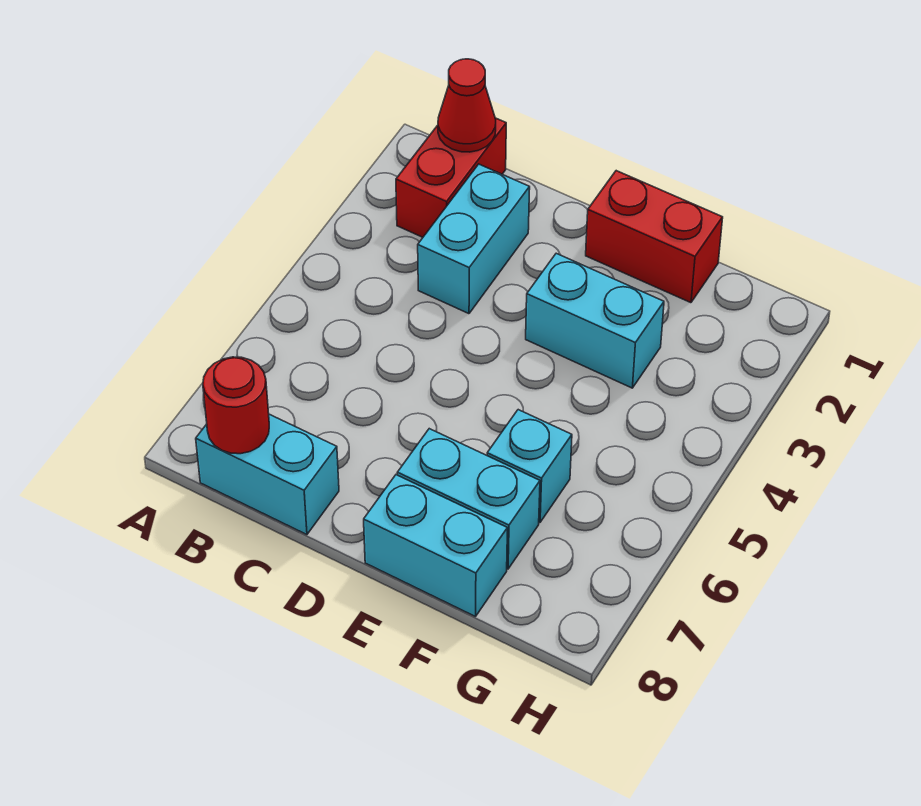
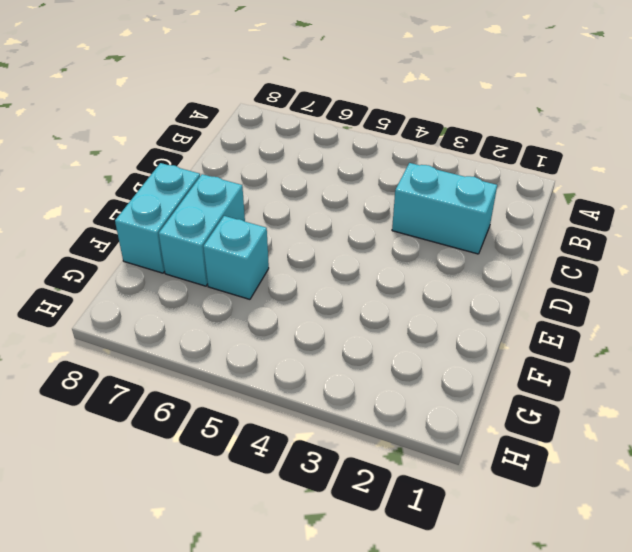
none -> red brick B1:B2 level 1
none -> cyan brick B8:C8 level 1

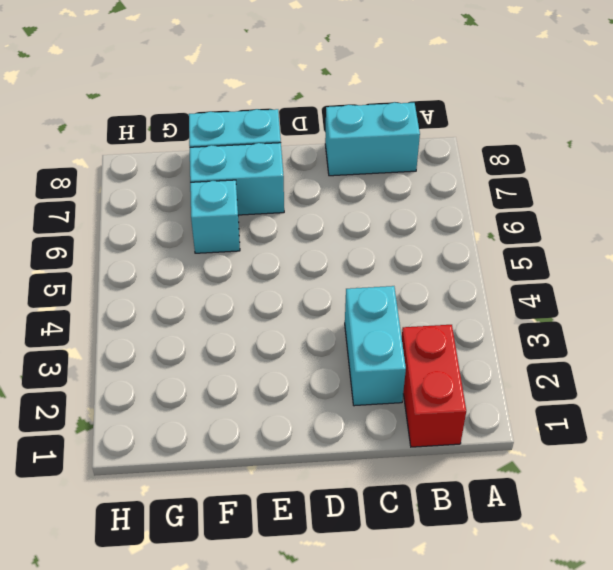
none -> red brick E1:F1 level 1
none -> cyan brick E3:F3 level 1

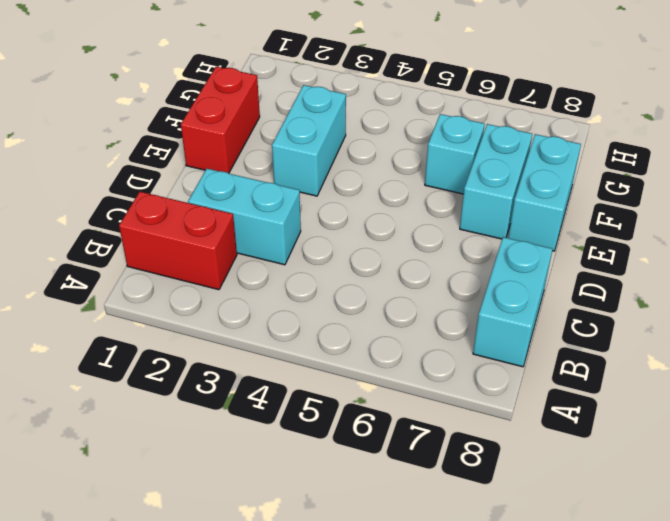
none -> red cone B1 level 2
none -> red round brick B8 level 2

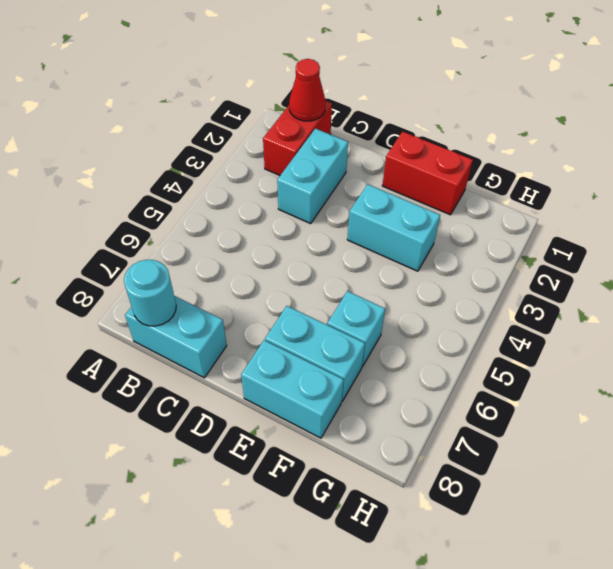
cyan round brick B8 level 2 -> red round brick B8 level 2

